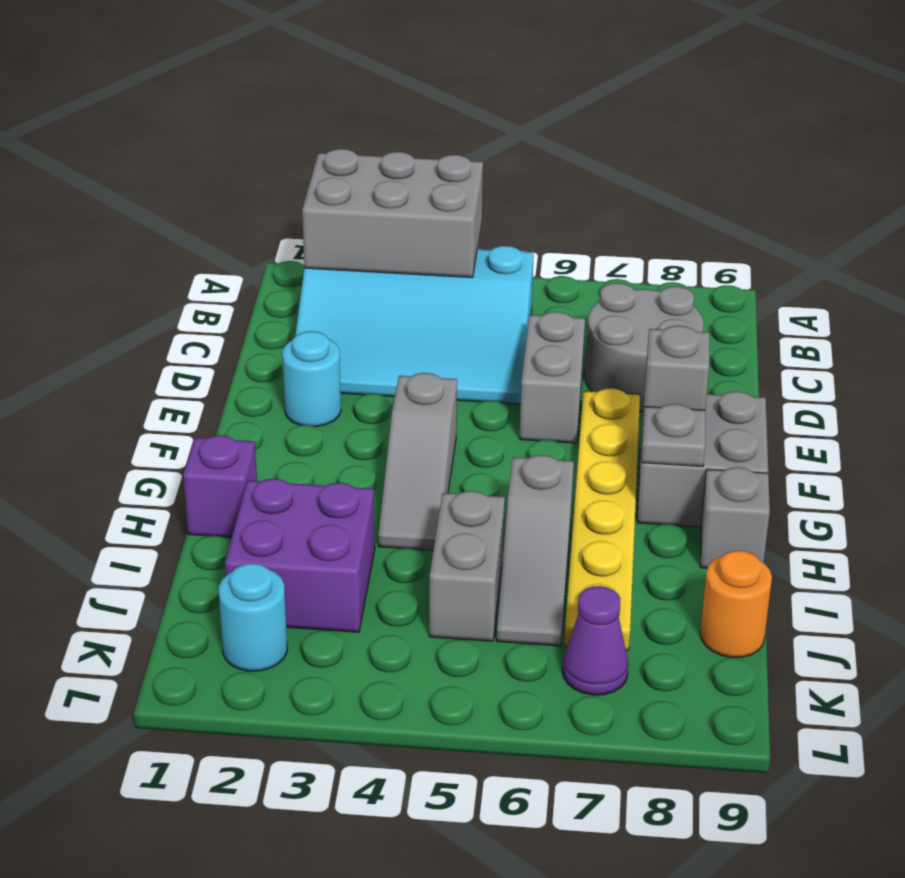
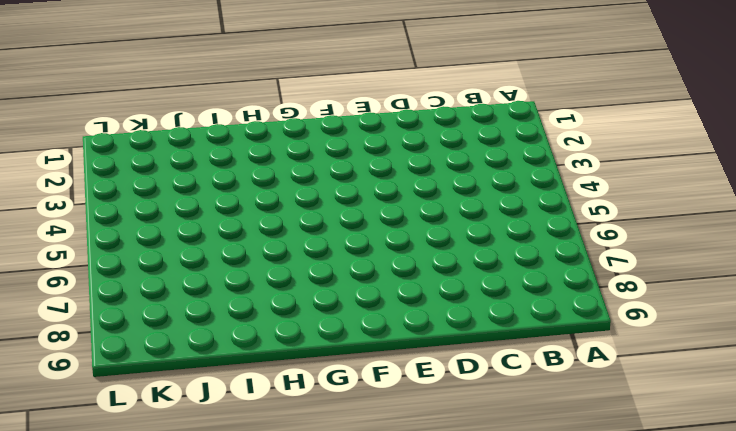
none -> cyan slope B2:D5 level 1 top B
none -> grey round brick C7:D8 level 1
none -> grey brick D6:E6 level 1

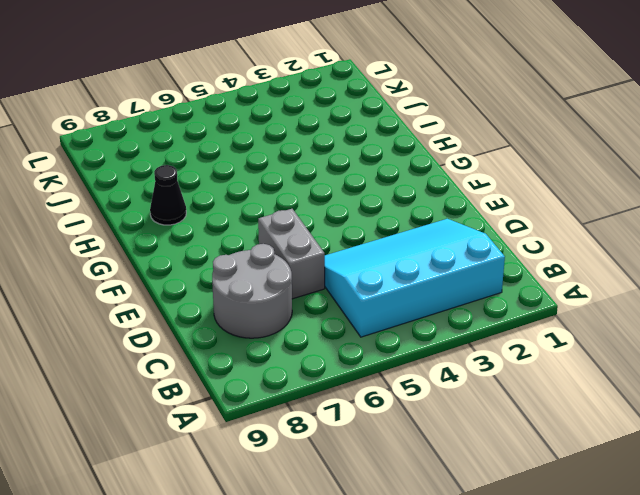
black cone H8 level 1 -> none
none -> cyan round brick E2 level 1
none -> yellow plate E7:J7 level 1
none -> grey slope F4:H4 level 1 top F

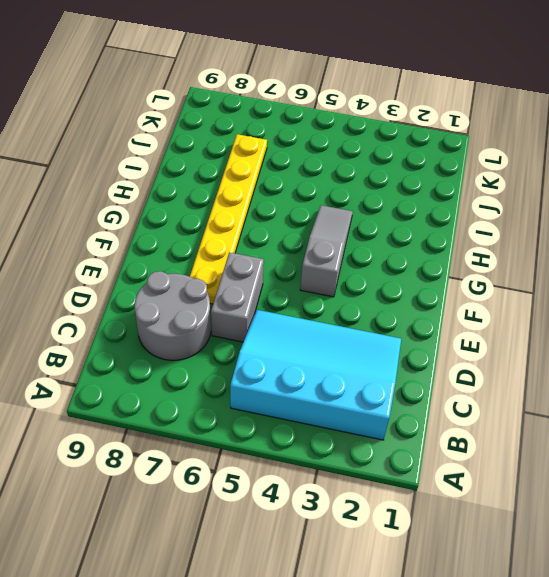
none -> cyan round brick E2 level 1
none -> grey brick F8:G9 level 1
none -> purple brick H1 level 1

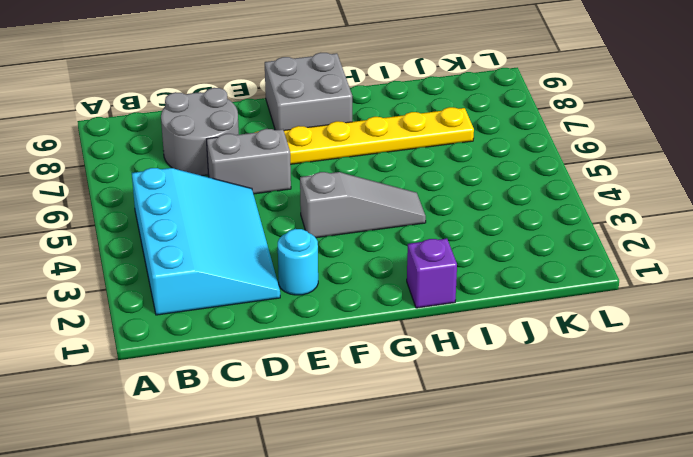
none -> grey slope H6:J6 level 1 top H
none -> grey brick H9 level 1
none -> purple brick I2:J3 level 1

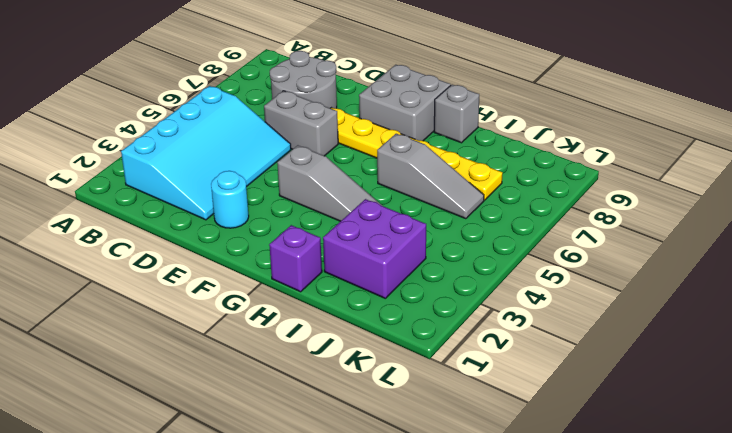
none -> grey brick I5:J5 level 1
none -> orange round brick J9 level 1
none -> cyan round brick K2 level 1

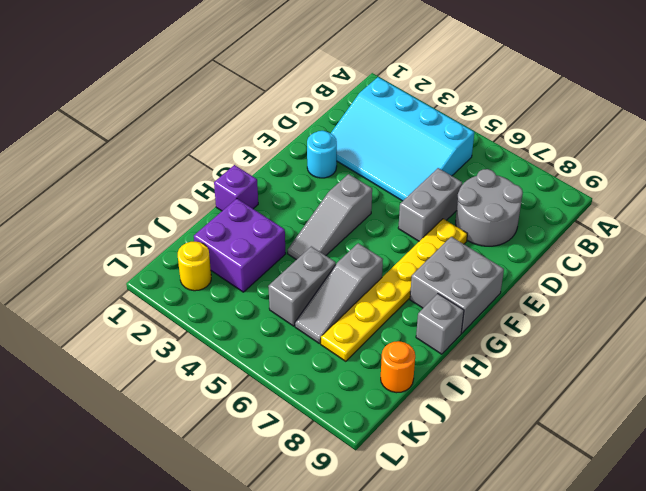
yellow round brick K2 level 1 -> cyan round brick K2 level 1
none -> purple cone K7 level 1
none -> grey brick A2:B4 level 2
none -> grey brick F8 level 2

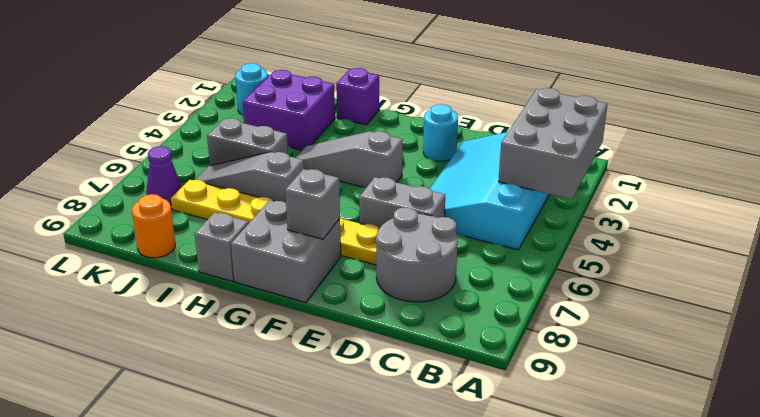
none -> grey plate G8 level 2

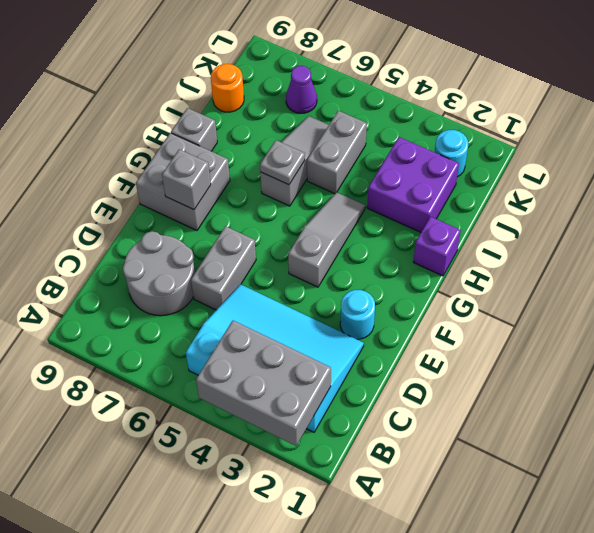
grey plate H6 level 2 -> grey plate G8 level 2
none -> yellow plate E7:J7 level 1

